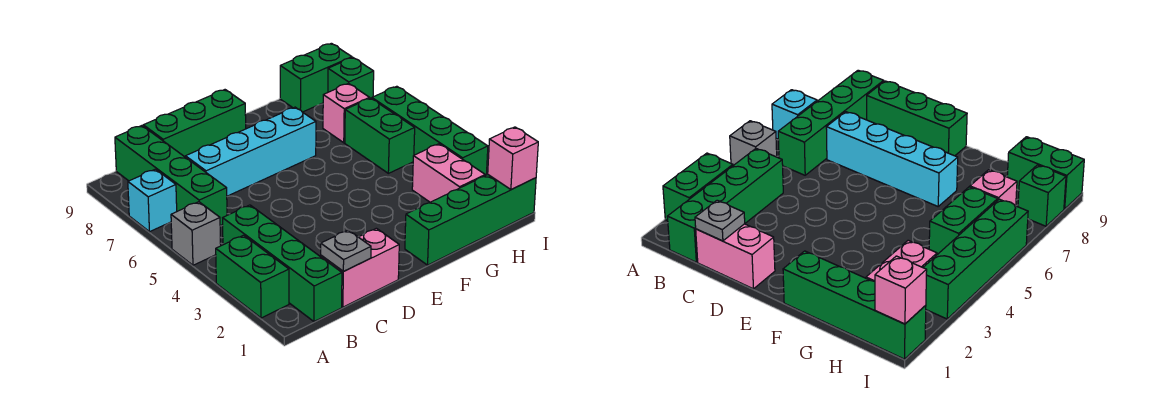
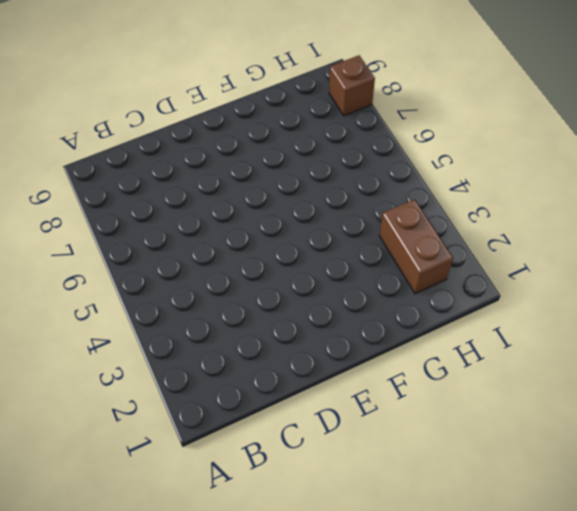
brown brick H2:H3 level 1 -> pink brick H2:H3 level 1
brown brick I8 level 1 -> green brick I8 level 1
none -> green brick A2:A3 level 1
none -> grey brick A5 level 1
none -> cyan brick A7 level 1

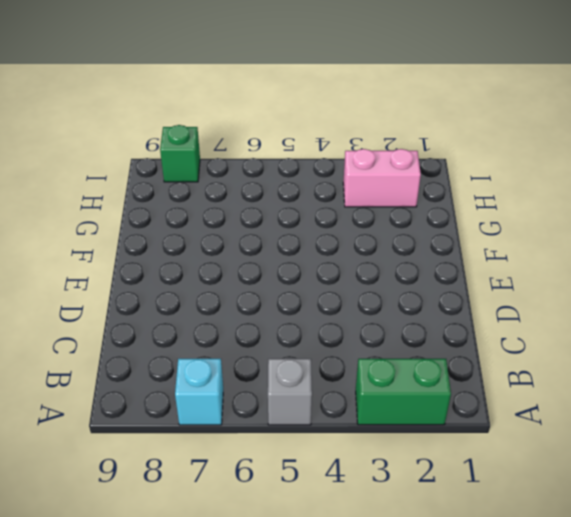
none -> green brick B1:B4 level 1
none -> green brick B6:B9 level 1
none -> pink brick C1:D1 level 1

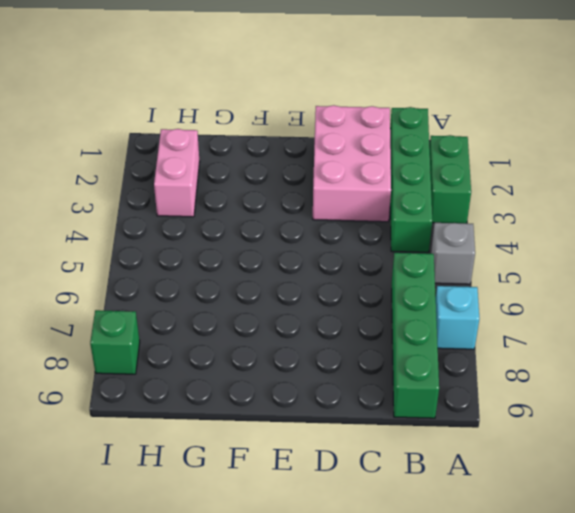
pink brick C1:D3 level 1 -> pink brick C1:D1 level 1
none -> cyan brick C7:F7 level 1
none -> green brick C9:E9 level 1
none -> green brick F1:I1 level 1

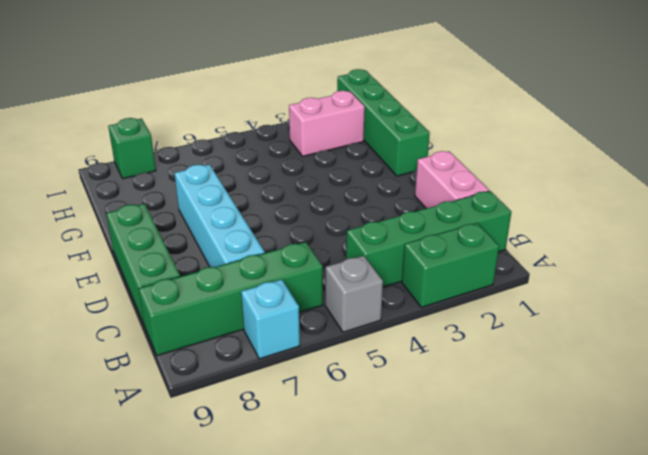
none -> green brick H5:H6 level 1
none -> pink brick H7 level 1
none -> green brick H9:I9 level 1

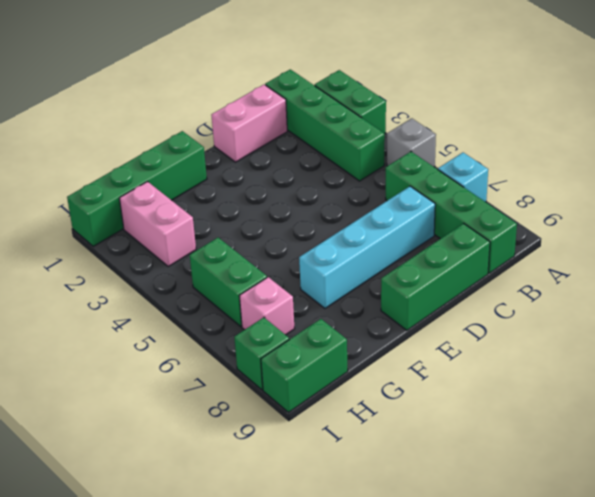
none -> green brick I3:I6 level 1
none -> grey plate C1 level 2
none -> pink brick I1 level 2

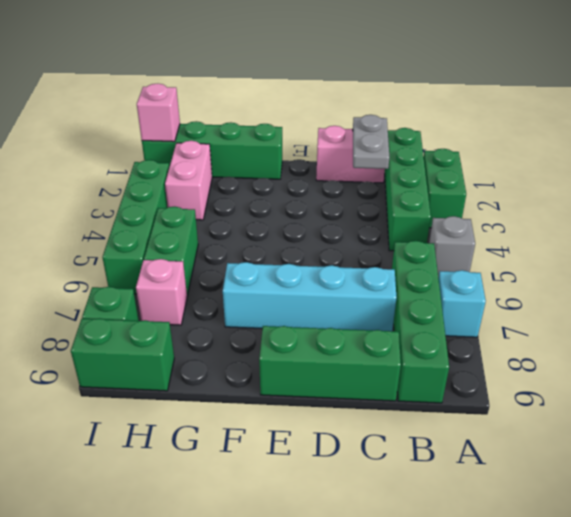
grey plate C1:C2 level 2 -> grey plate C1 level 2

